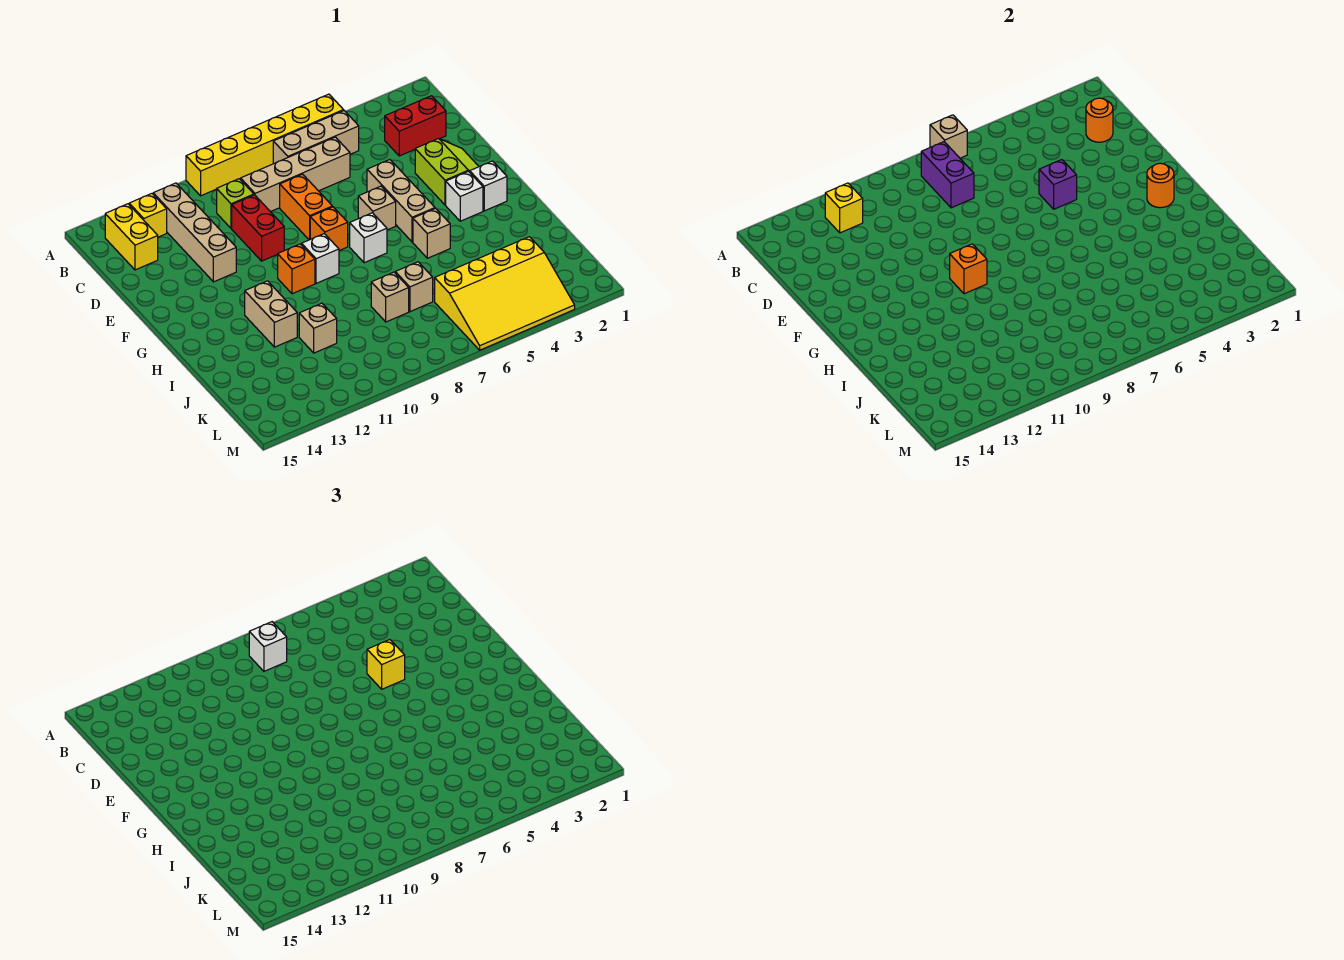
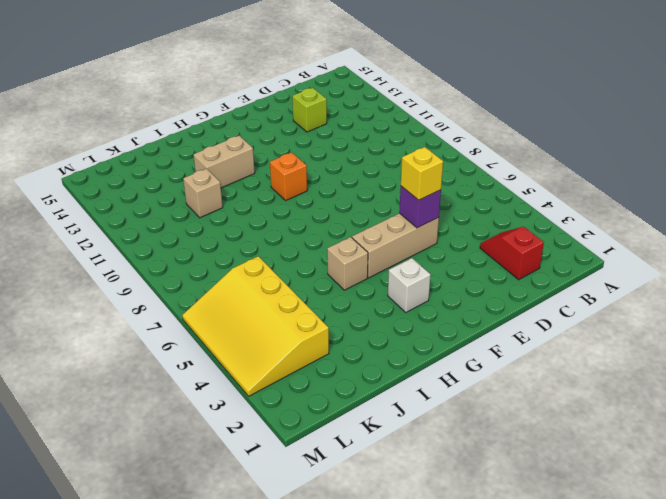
red slope C2:C3 level 1 top 2 -> red brick C2:C3 level 1
lime brick D13 level 1 -> lime brick C10 level 1
none -> yellow brick A5:A10 level 1
none -> tan brick B5:B7 level 1
none -> tan brick B12:E12 level 1
none -> yellow brick B13 level 1

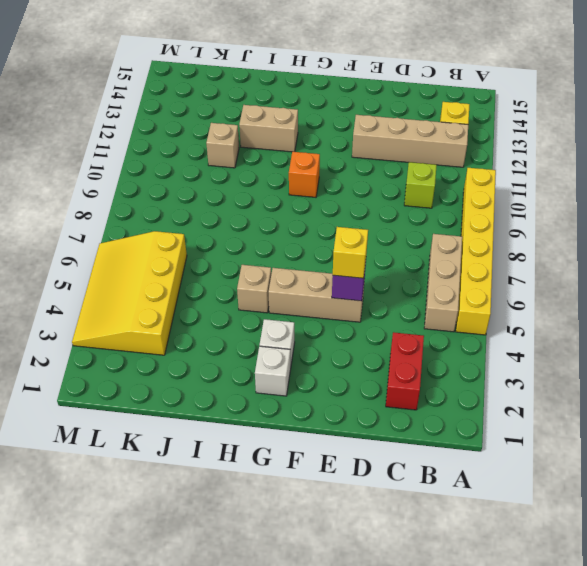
none -> yellow brick B14:C14 level 1
none -> tan brick C6:C9 level 1
none -> orange brick D8:E8 level 1
none -> red brick D10:E10 level 1

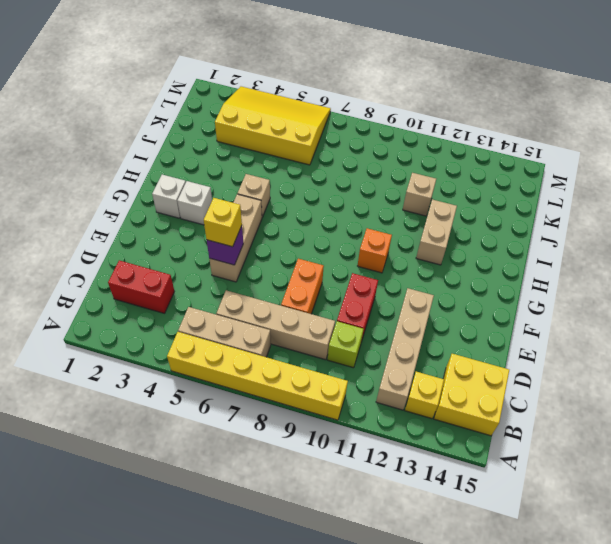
yellow brick B14:C15 level 1 -> yellow brick B14:C14 level 1
none -> lime slope E2:F3 level 1 top 3
none -> tan brick F6 level 1
none -> orange brick F8 level 1
none -> white brick G7 level 1

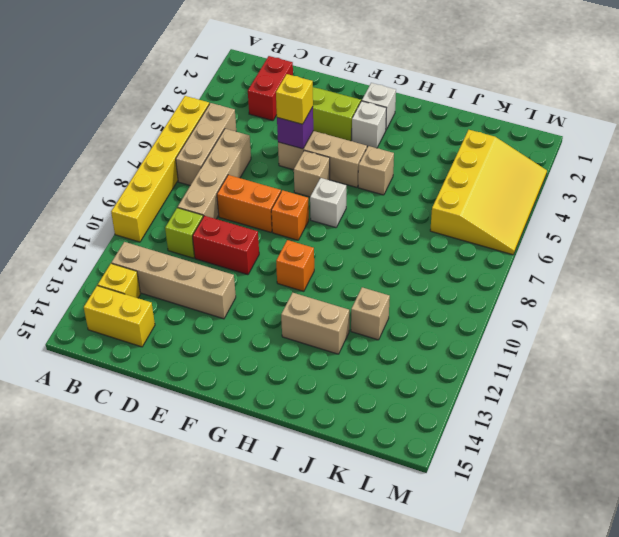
none -> white brick G9 level 1
none -> tan brick J7 level 1
none -> tan brick J8 level 1
none -> tan brick A7 level 2

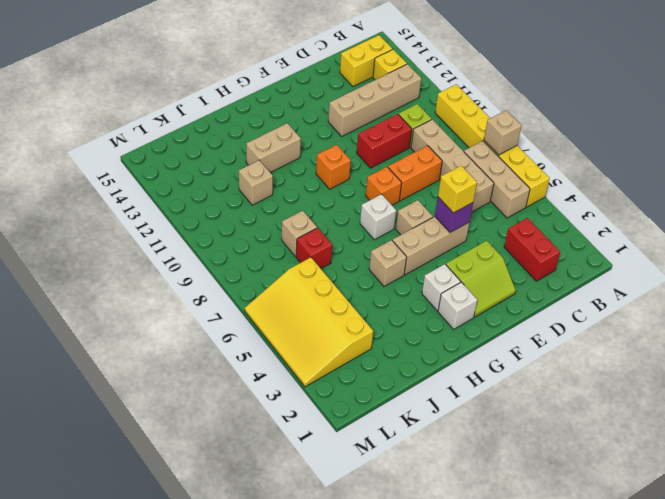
red brick J7 level 1 -> tan brick J7 level 1
none -> white brick G9 level 1
none -> purple brick B8:C8 level 2
none -> yellow brick B12 level 2
none -> orange round brick C2 level 2

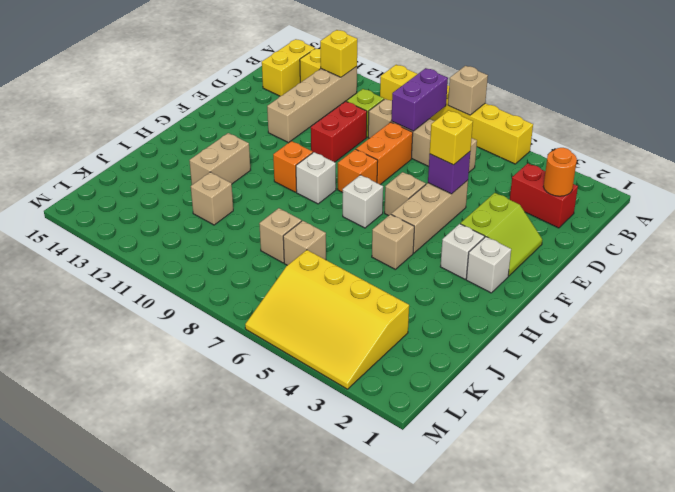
none -> tan brick B5:B7 level 1
none -> orange round brick G2 level 2
none -> orange brick G10 level 2
none -> white brick B8 level 3

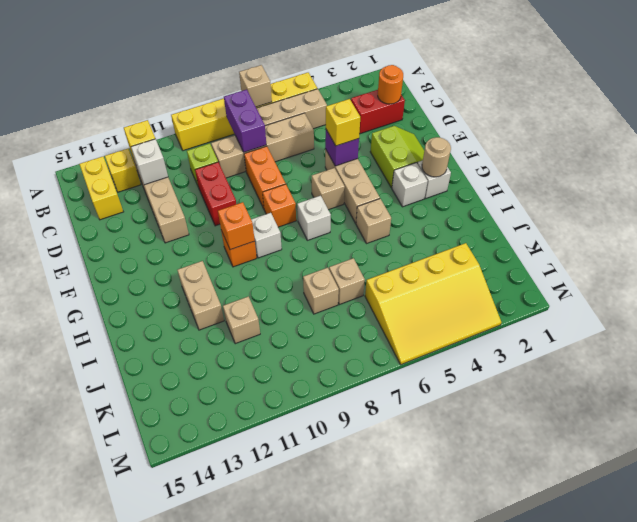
white brick C12 level 2 -> white brick B8 level 3
tan round brick G2 level 2 -> orange round brick G2 level 2

